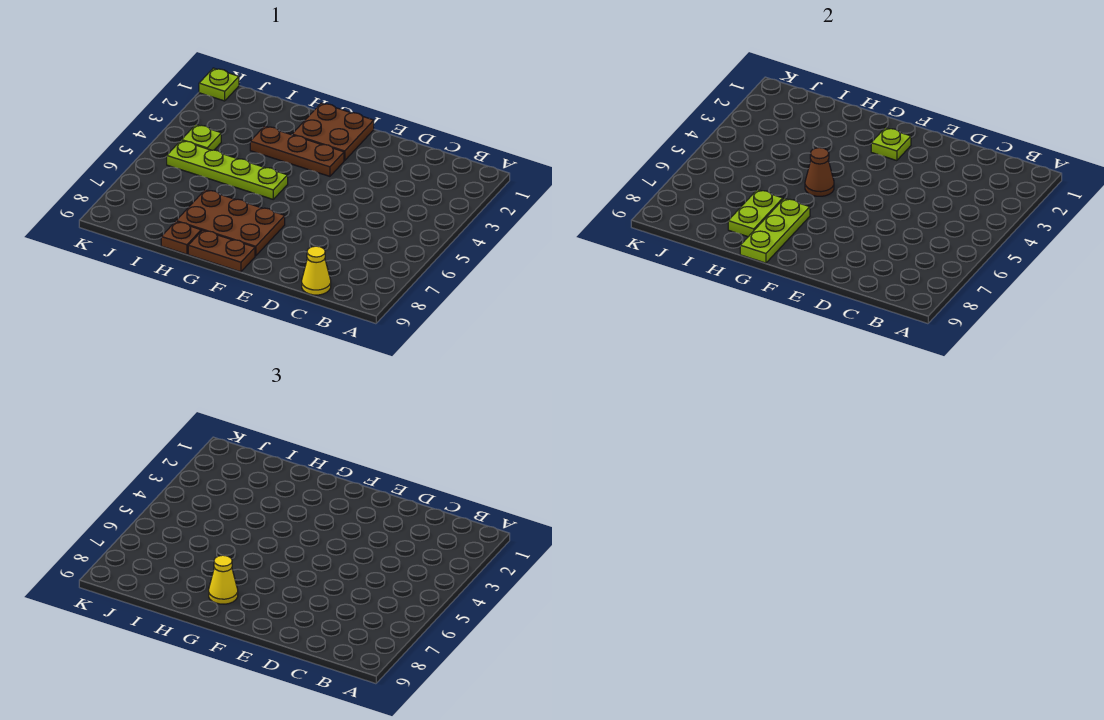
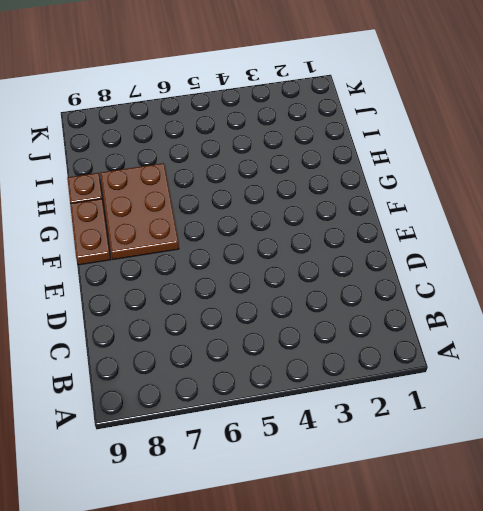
none -> yellow cone C9 level 1
none -> brown plate F1:G2 level 1
none -> brown plate F3:H3 level 1

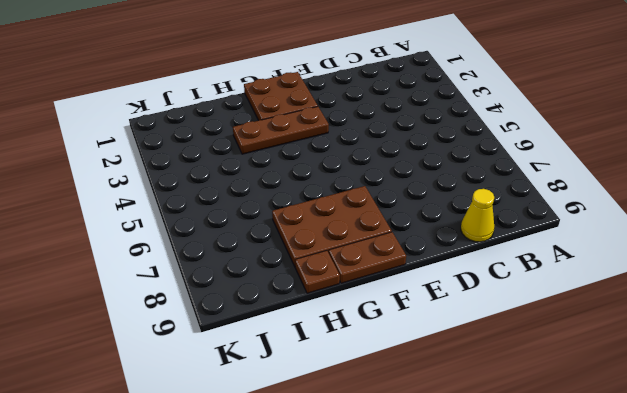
none -> lime plate G5:J5 level 1
none -> lime plate J4 level 1
none -> lime plate K1 level 1

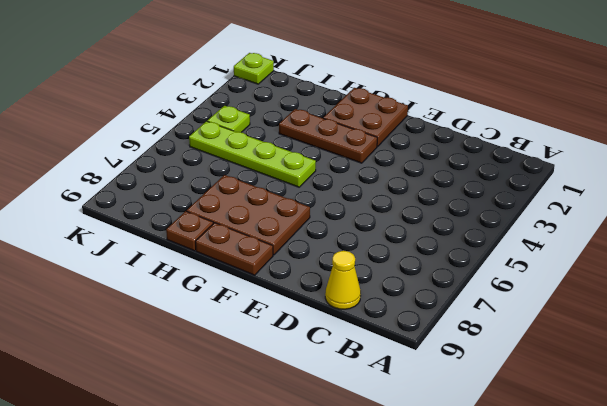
none -> lime plate F2 level 2
none -> brown cone G5 level 2
none -> lime plate G7:G9 level 2

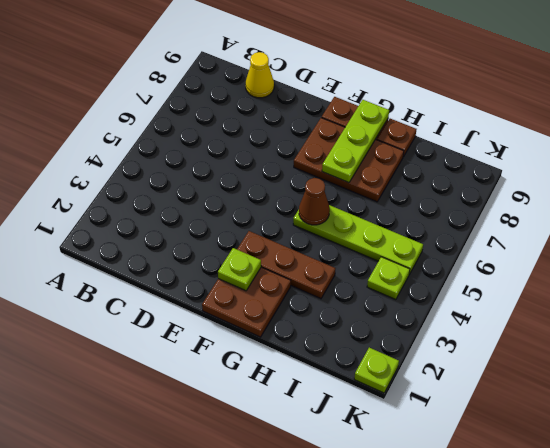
none -> lime plate H7:H8 level 2
none -> yellow cone G8 level 3

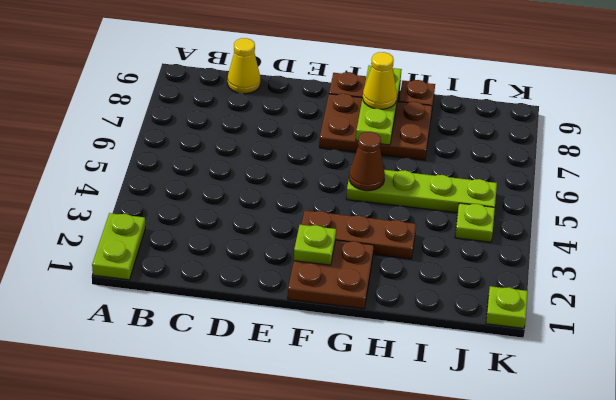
lime plate A1:A2 level 1 -> lime plate H7:H8 level 2

